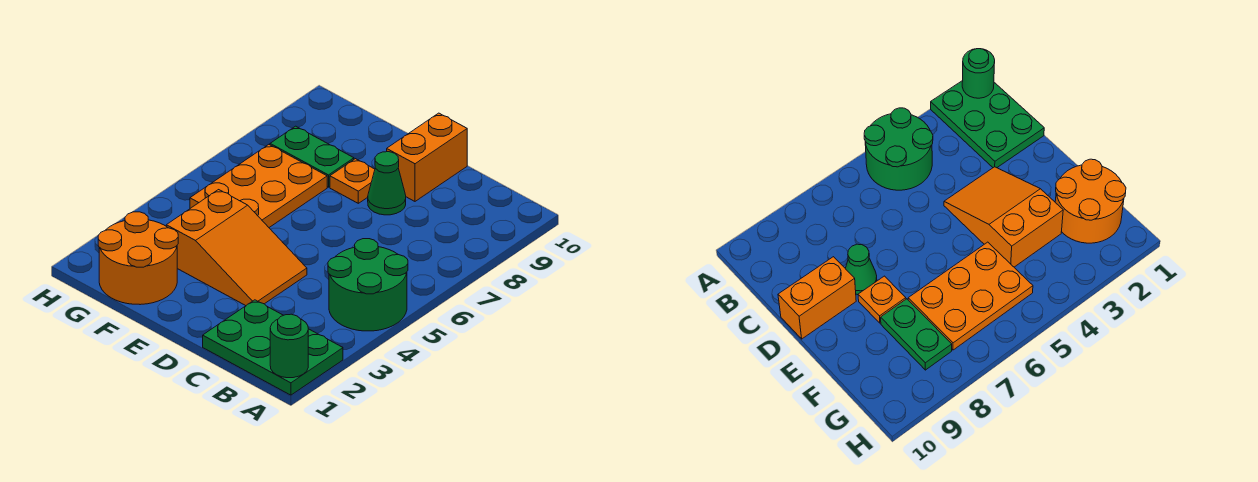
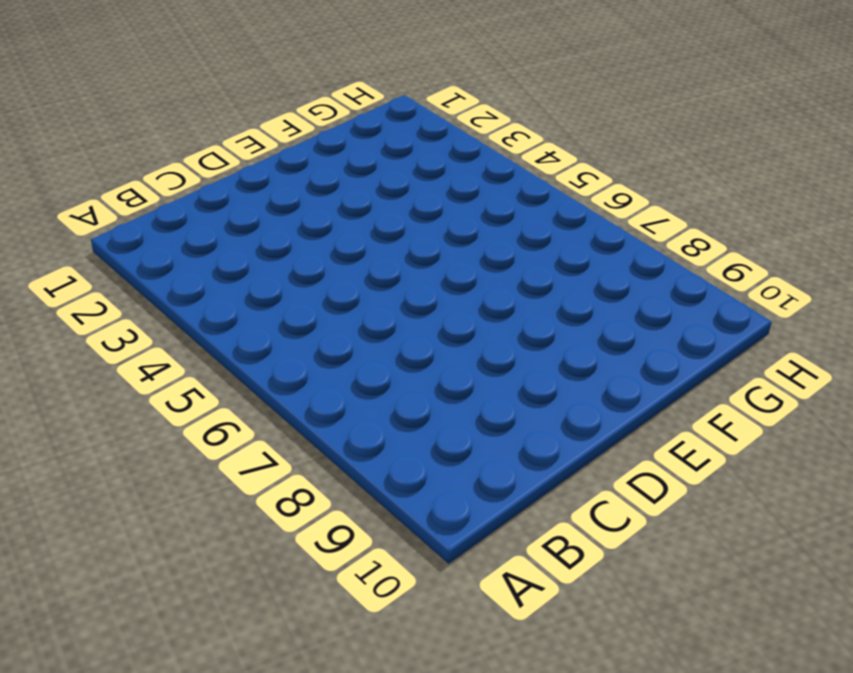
none -> green plate A1:C2 level 1
none -> green round brick A4:B5 level 1

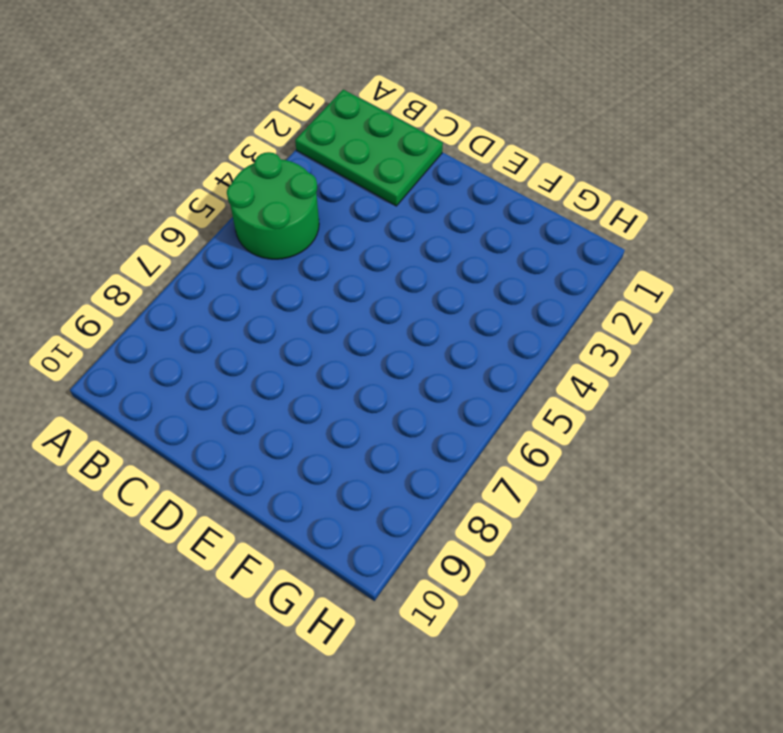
none -> orange slope D3:F4 level 1 top F
none -> green cone D8 level 1

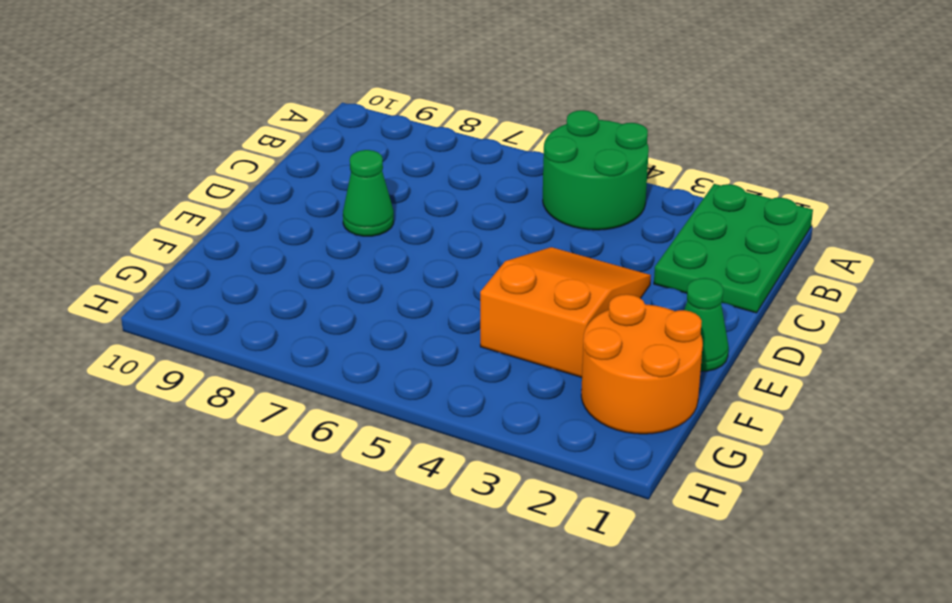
green cone E1 level 1 -> none
none -> orange brick D9:D10 level 1
none -> orange plate E8 level 1

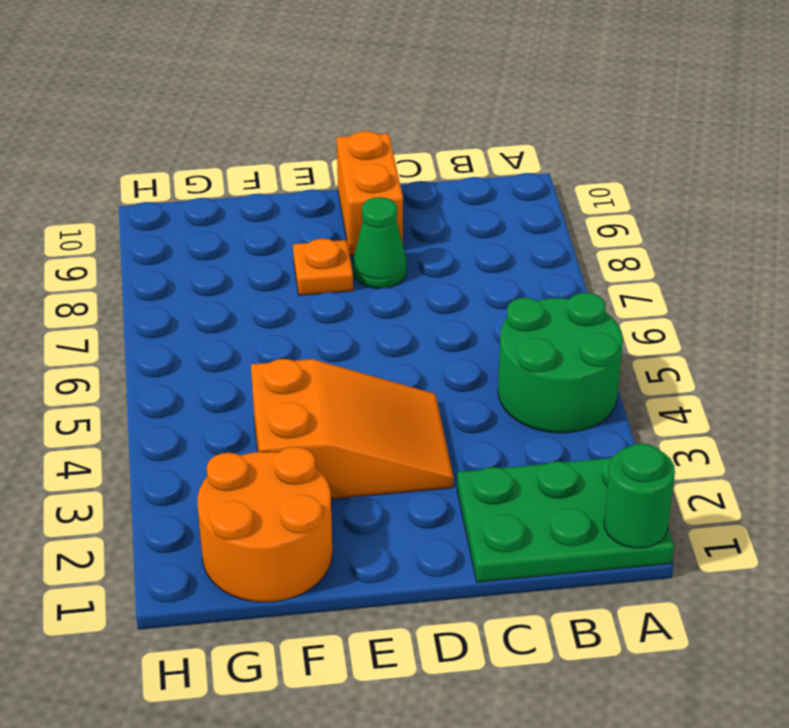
none -> orange plate F5:G7 level 1
none -> green plate F8:G8 level 1

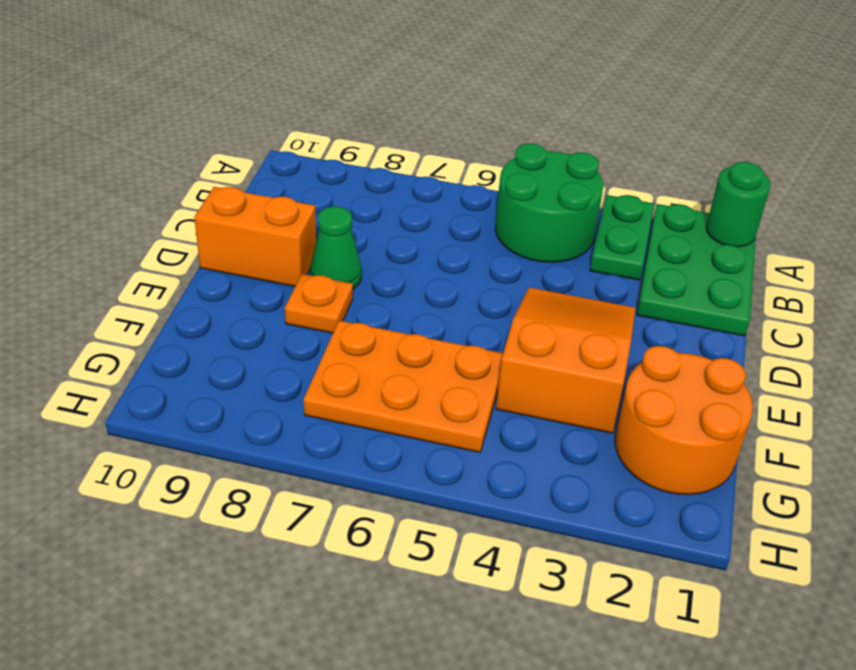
green plate A3:B3 level 1 -> green plate F8:G8 level 1

